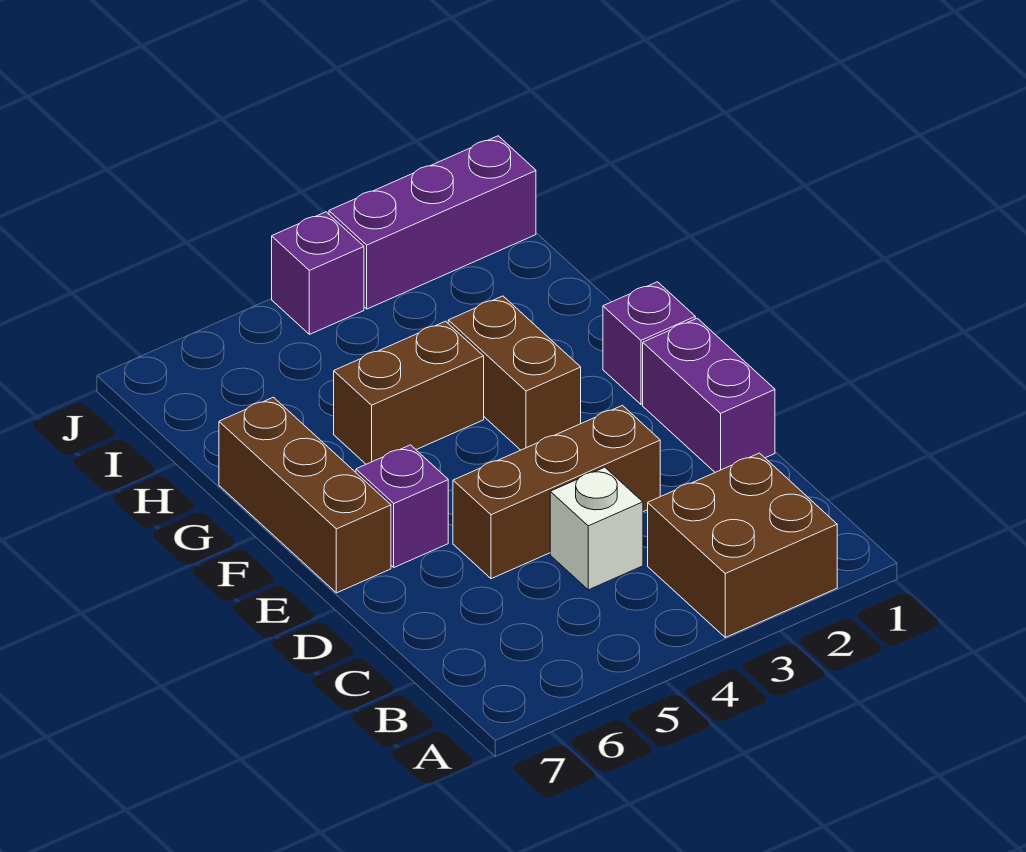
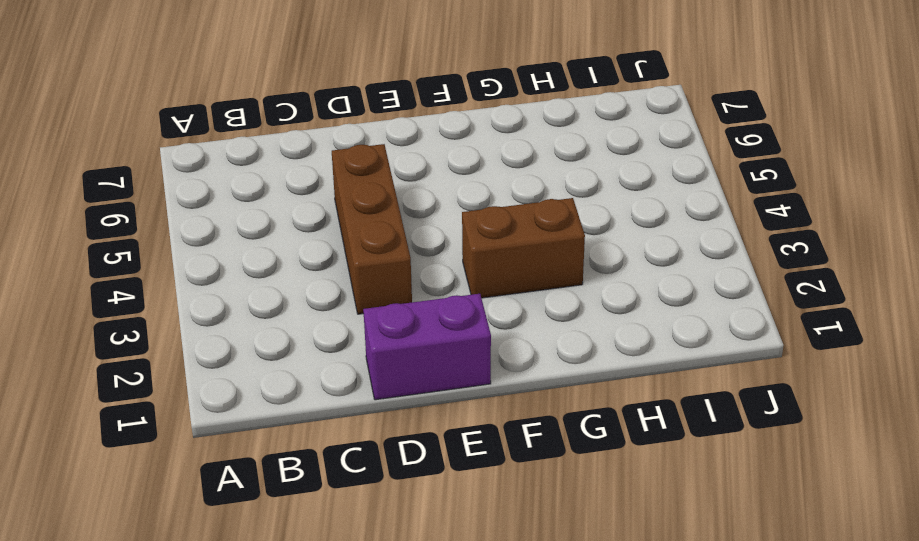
none -> brown brick A2:B3 level 1
none -> white brick C4 level 1

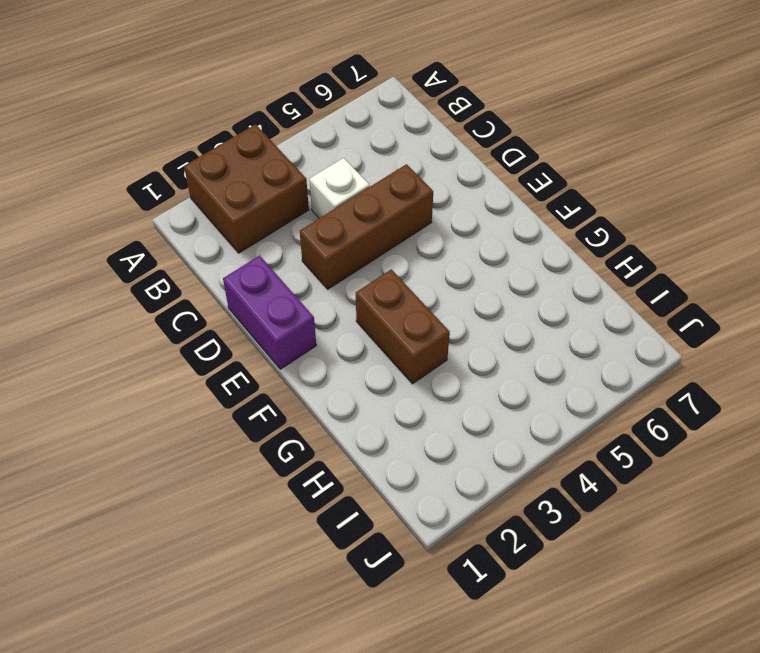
none -> purple brick E6 level 1
none -> brown brick E7:G7 level 1

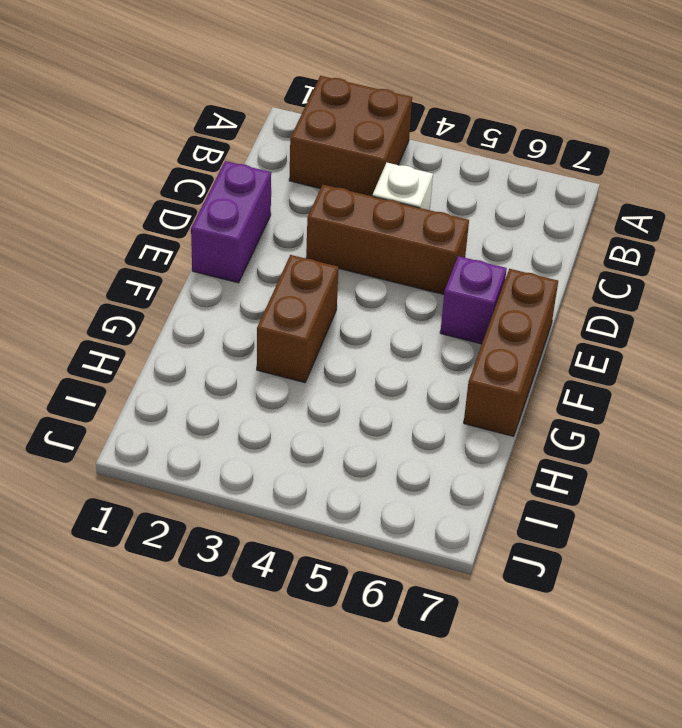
none -> purple brick F1 level 1
none -> brown brick G4:G5 level 1

